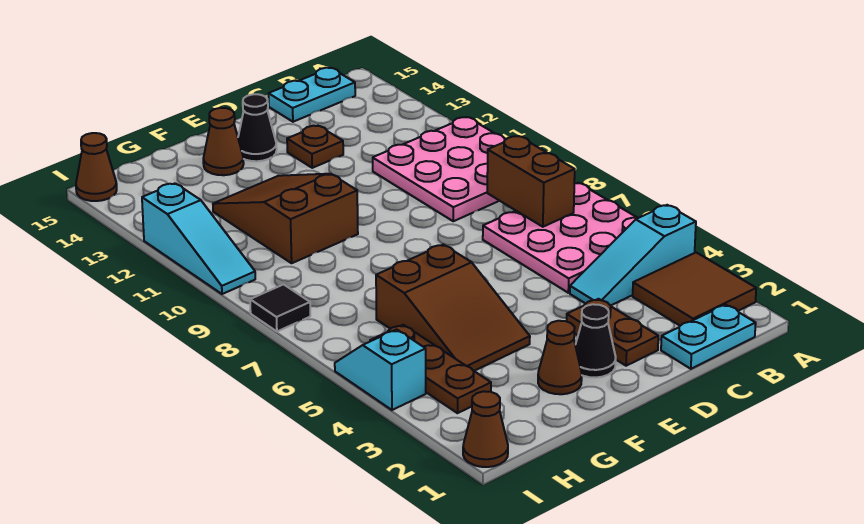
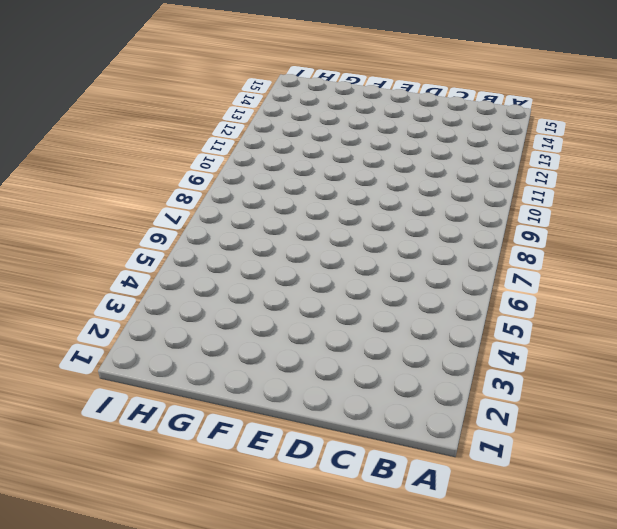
none -> brown tile A2:B3 level 1
none -> cyan slope A4:C4 level 1 top A
none -> pink plate A5:C7 level 1

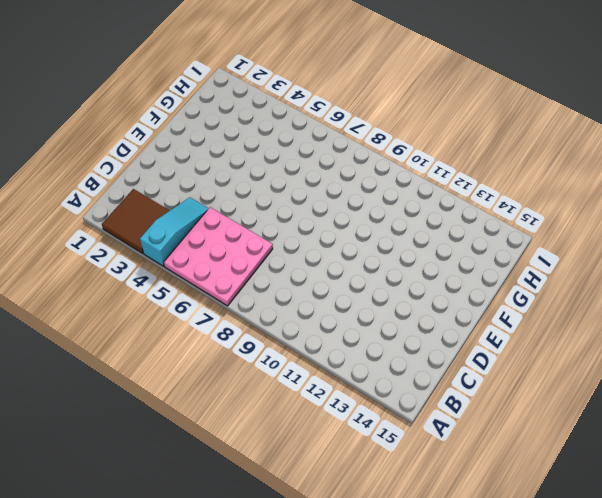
none -> pink plate A9:C11 level 1
none -> cyan plate B1:C1 level 1
none -> cyan plate B15:C15 level 1

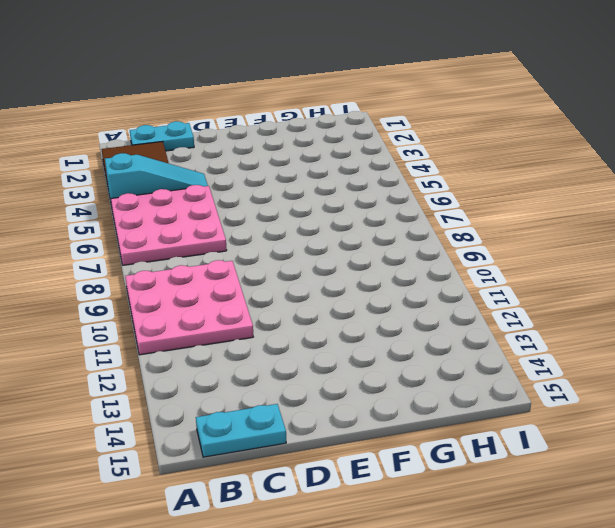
none -> brown plate D2:D3 level 1
none -> brown plate D13 level 1
none -> black cone E2 level 1

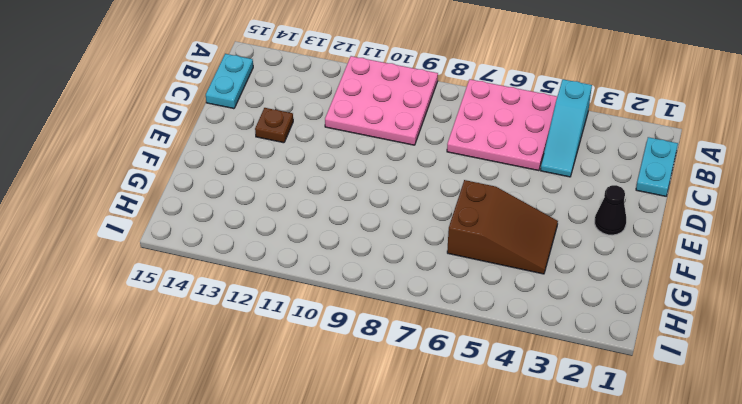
none -> brown tile A2:B3 level 1
none -> brown plate D2:D3 level 1
none -> black cone E14 level 1

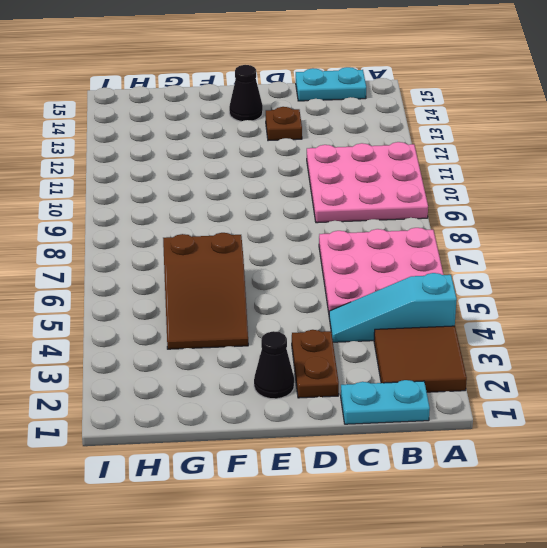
none -> brown cone F2 level 1
none -> brown slope F10:G12 level 1 top 10
none -> brown cone F14 level 1

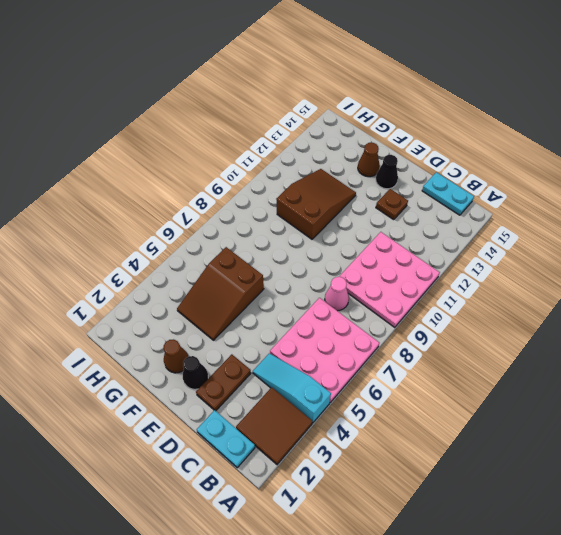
pink cone C8 level 1 -> none
none -> brown plate H3:H5 level 1
none -> brown cone I1 level 1
none -> cyan slope I4:I5 level 1 top 4

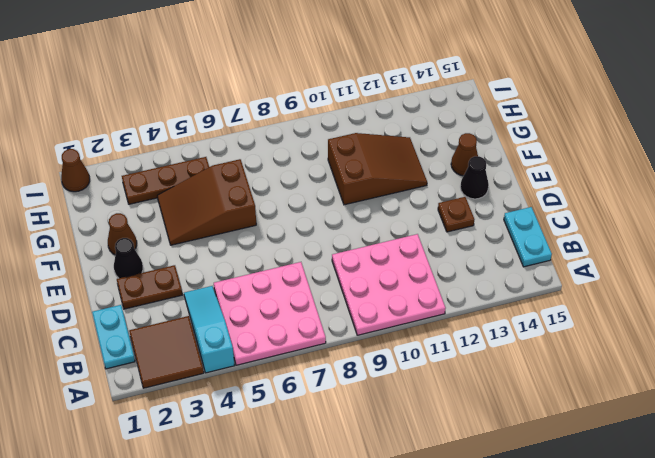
none -> cyan slope I4:I5 level 1 top 4
none -> black tile I8 level 1
none -> cyan slope I10:I12 level 1 top 12

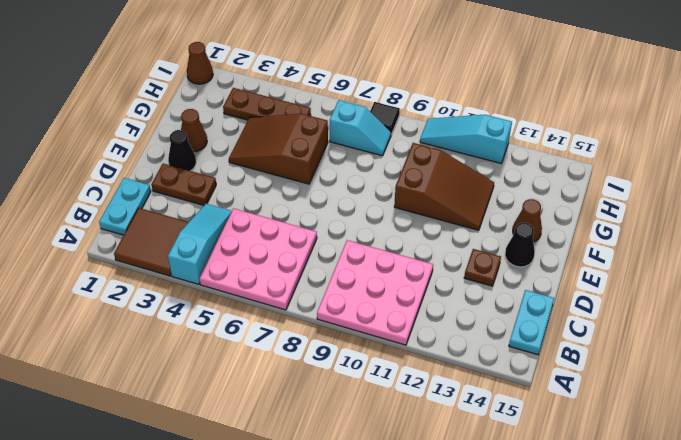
cyan slope H7:H8 level 1 top 7 -> cyan slope I4:I5 level 1 top 4
none -> brown cone I15 level 1
none -> brown brick B7:B8 level 2

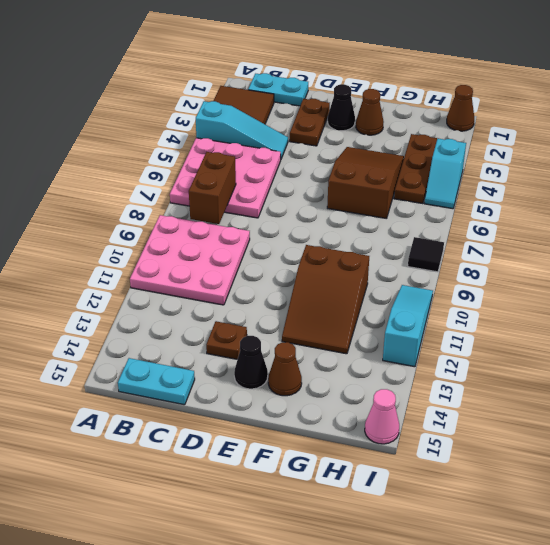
pink cone I15 level 1 -> brown cone I15 level 1

